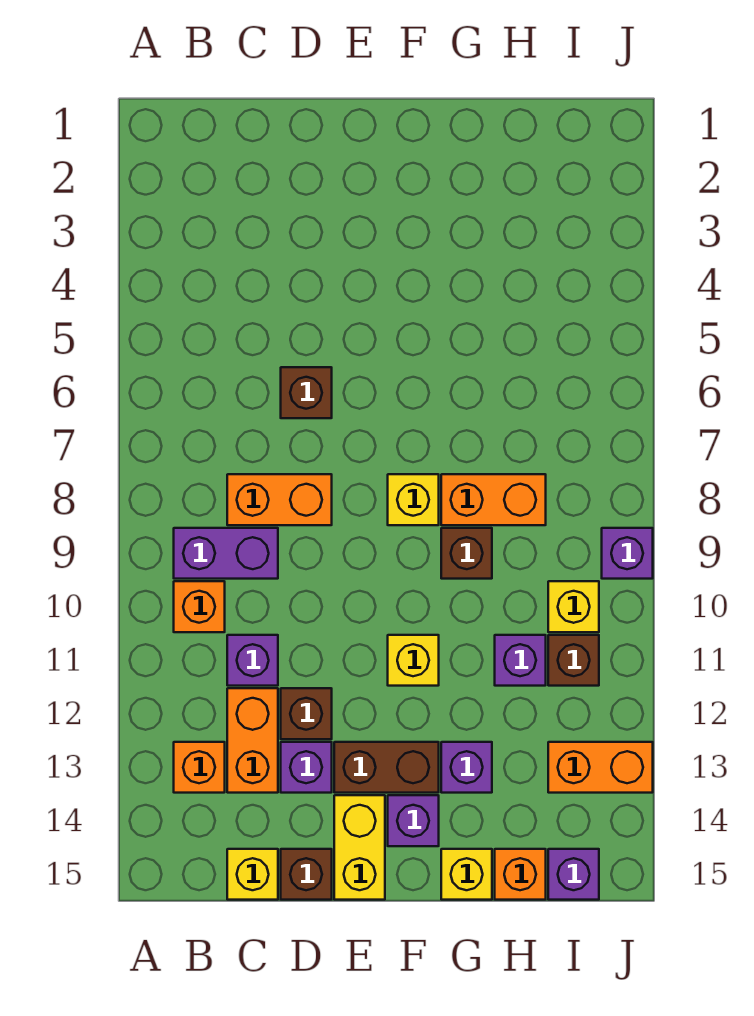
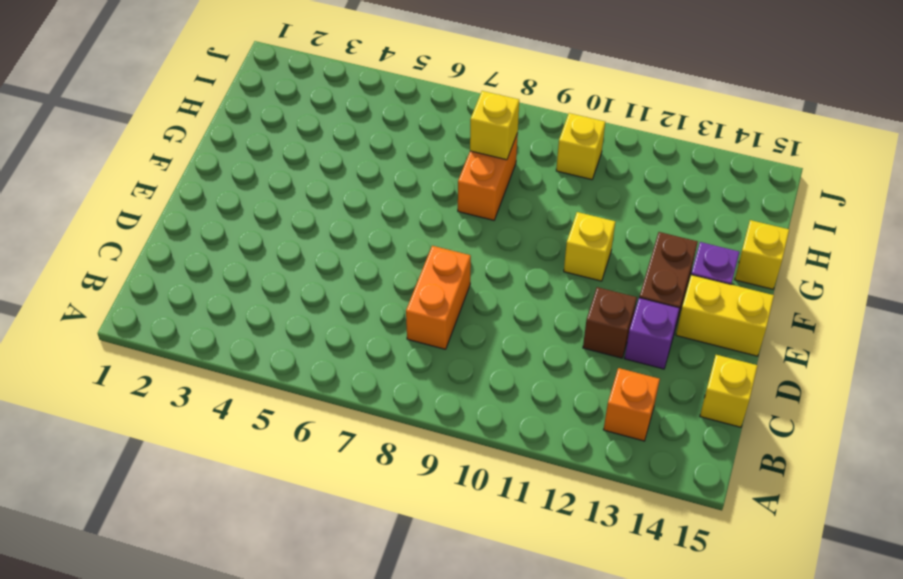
yellow brick H8 level 2 -> yellow brick F8 level 1
none -> purple brick B9:C9 level 1
none -> orange brick B10 level 1
none -> purple brick C11 level 1

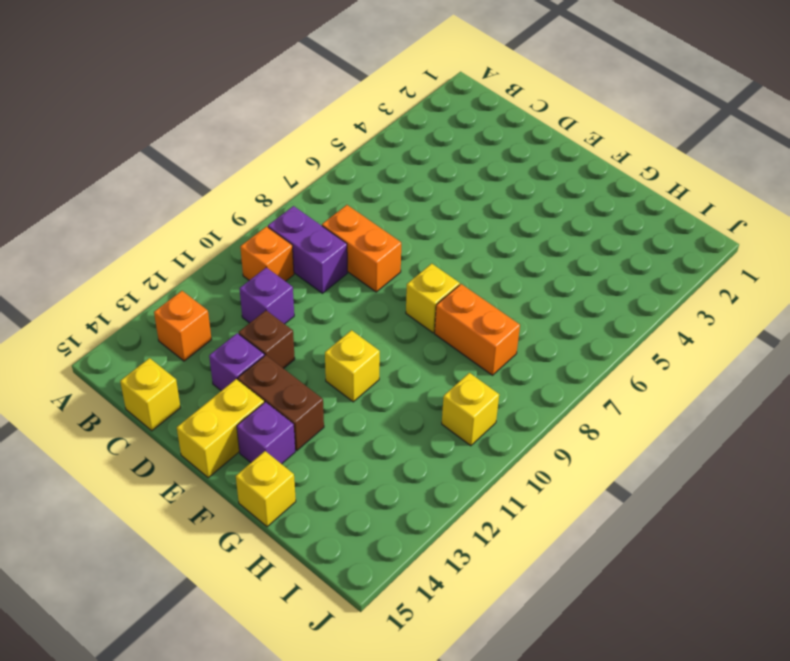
none -> orange brick C12:C13 level 1
none -> brown brick D6 level 1
none -> brown brick D15 level 1

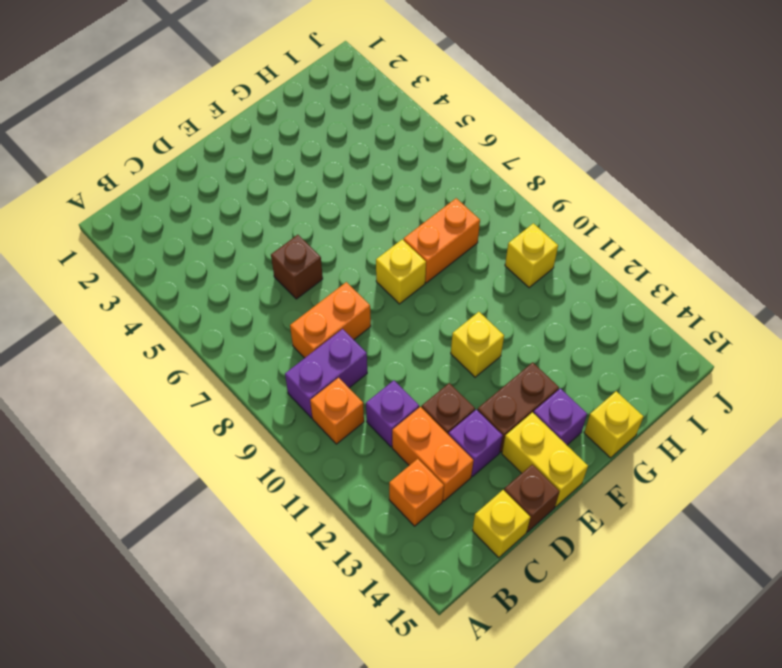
none -> brown brick G9 level 1
none -> purple brick G13 level 1
none -> purple brick H11 level 1

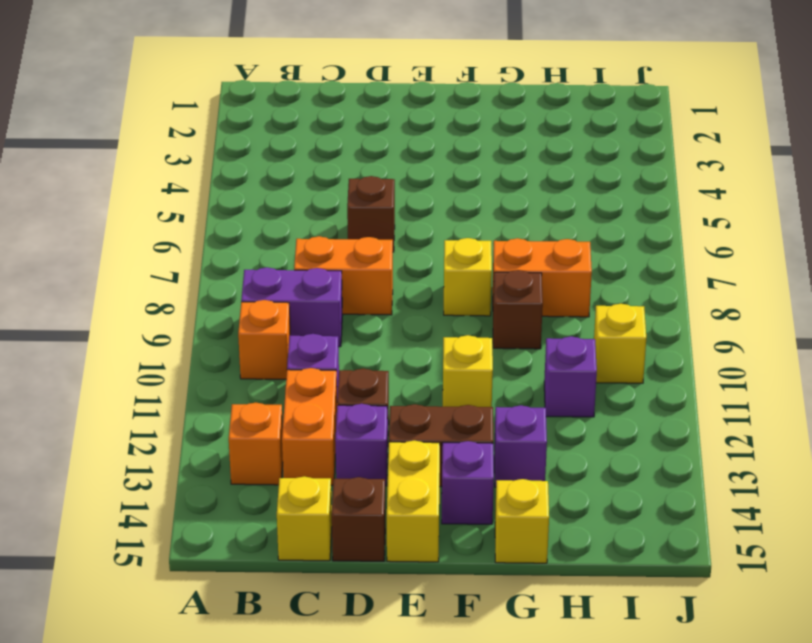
none -> orange brick H15 level 1
none -> brown brick I11 level 1
none -> orange brick I13:J13 level 1

